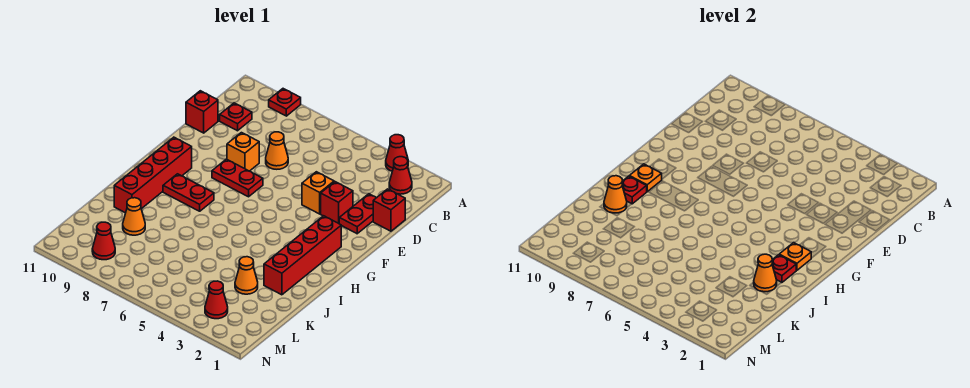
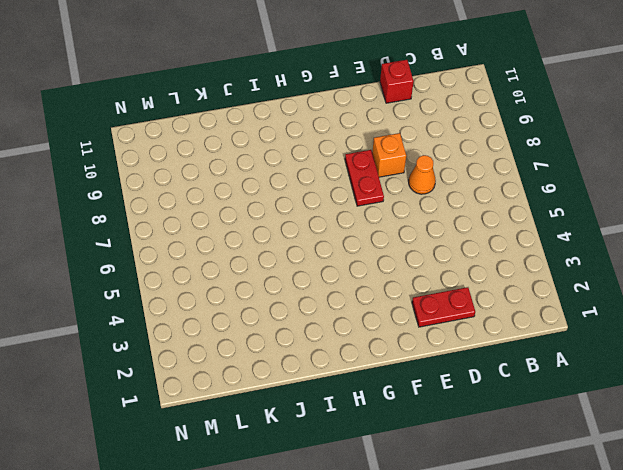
none -> red cone A3 level 1
none -> red plate A9 level 1
none -> red cone B2 level 1

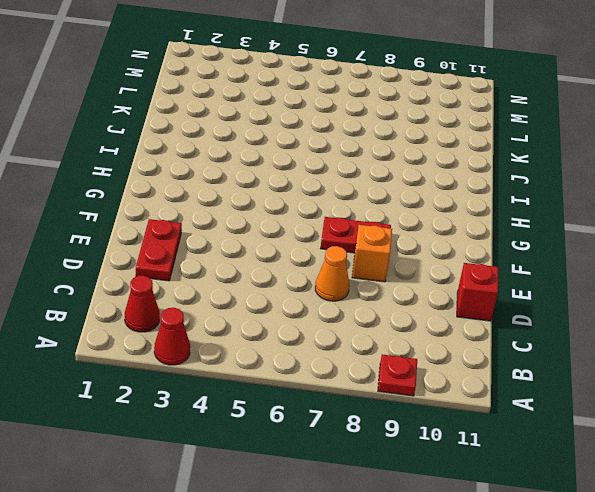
none -> red plate C10 level 1
none -> red brick D1 level 1
none -> red brick E3 level 1

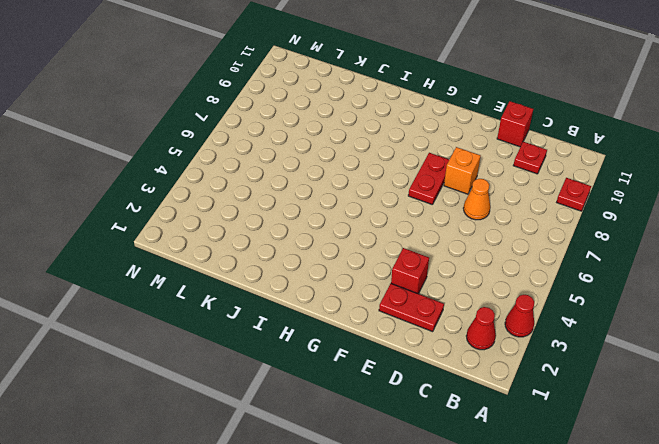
none -> red brick D1 level 1
none -> orange brick E4 level 1
none -> red brick G2:J2 level 1

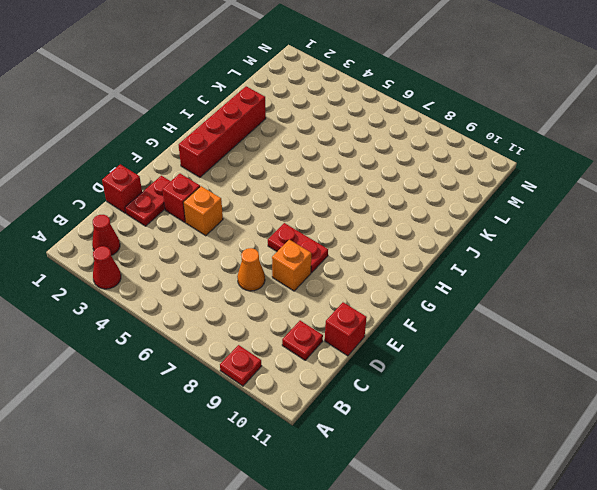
none -> red brick G10:J10 level 1
none -> red plate H8:H9 level 1
none -> orange cone K3 level 1

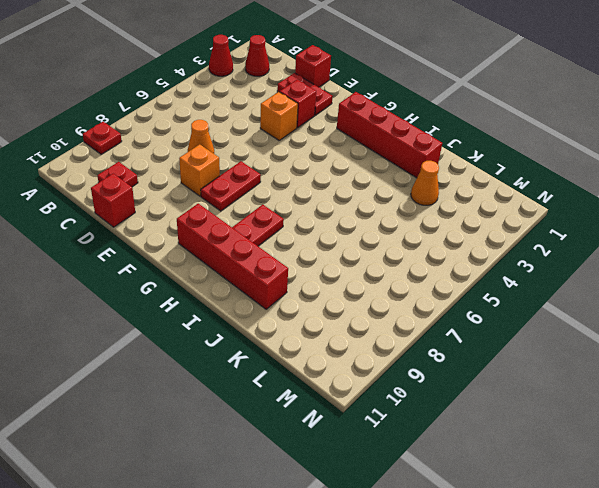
none -> orange cone K9 level 1
none -> red cone M3 level 1
none -> red cone M9 level 1

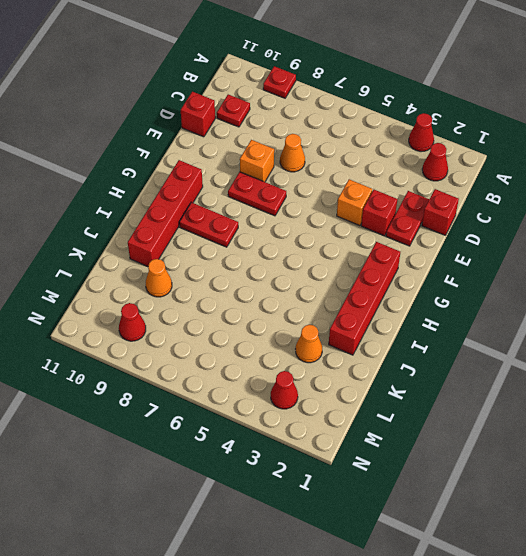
none -> orange plate H2 level 2
none -> orange plate H10 level 2
none -> red plate I2 level 2

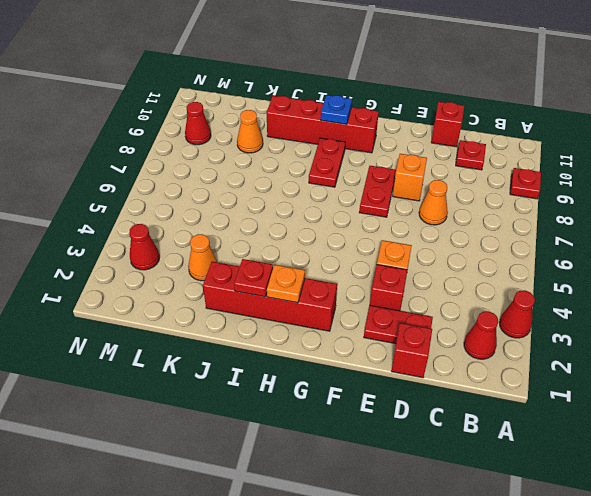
blue plate H10 level 2 -> orange plate H10 level 2
none -> red plate I10 level 2
none -> orange cone J2 level 2
none -> orange cone J10 level 2

